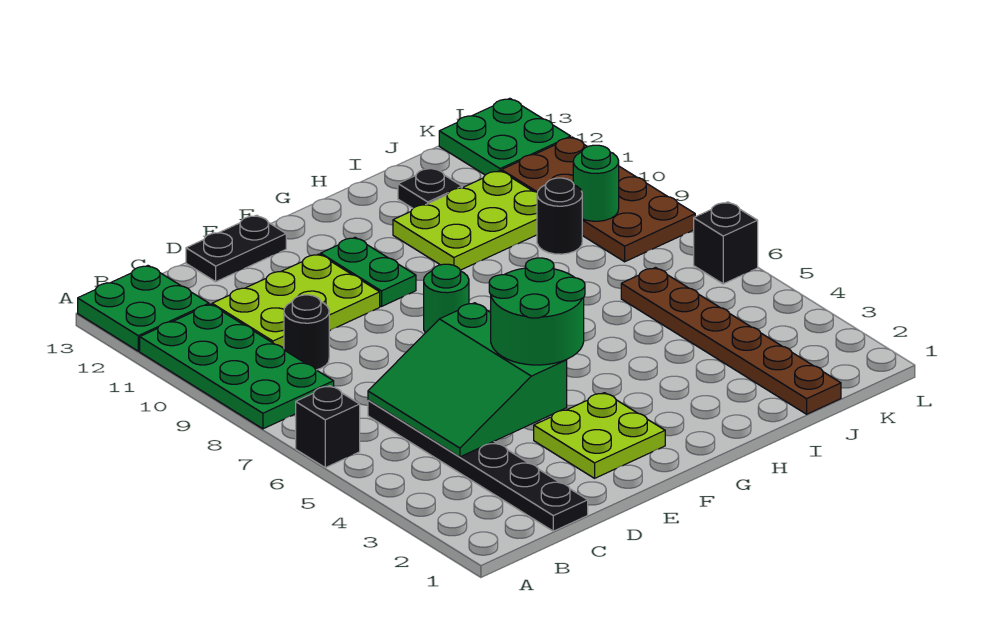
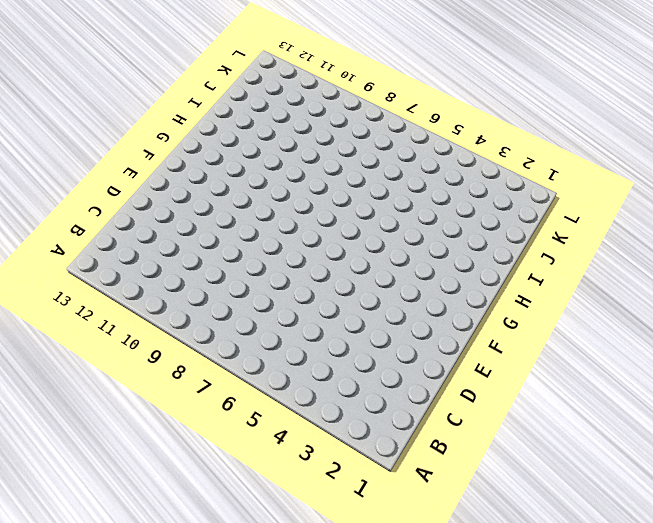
none -> black brick A6 level 1
none -> green plate A8:B11 level 1
none -> green plate A12:B13 level 1

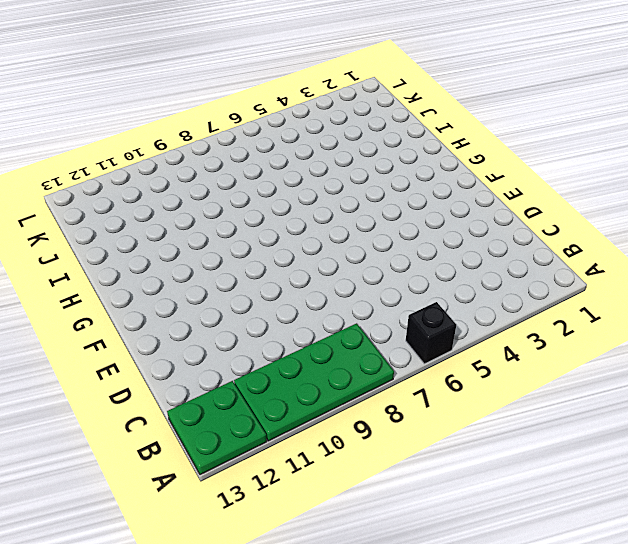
none -> black plate C1:C6 level 1
none -> black round brick C9 level 1
none -> lime plate C10:E11 level 1

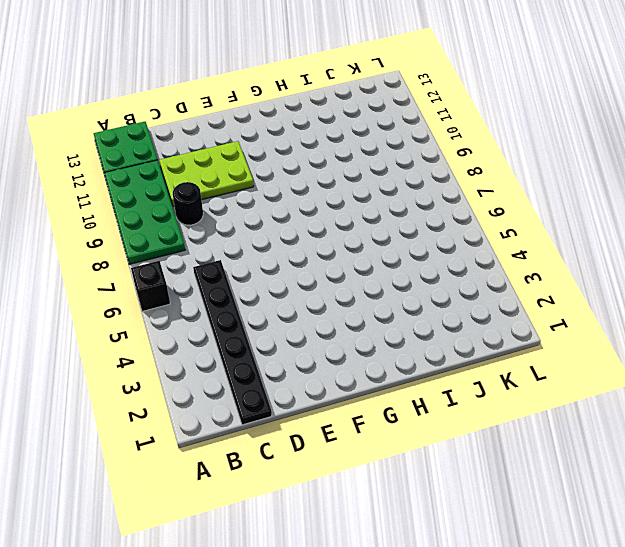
none -> black plate D13:E13 level 1
none -> lime plate E2:F3 level 1
none -> green round brick F8 level 1

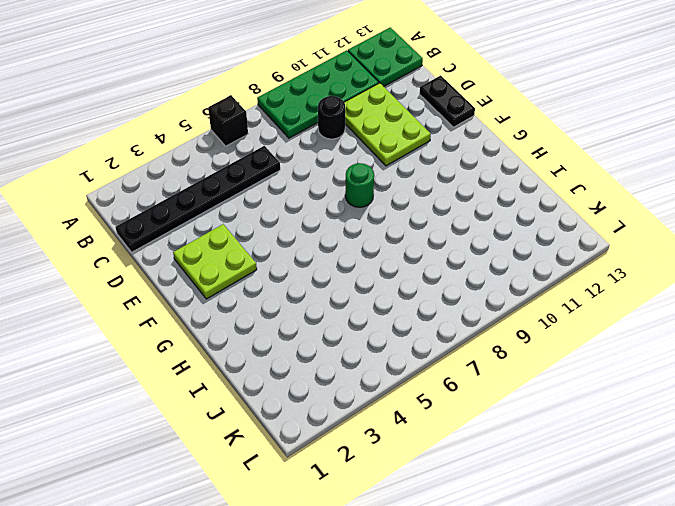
none -> green plate F10:F11 level 1
none -> lime plate H10:J11 level 1
none -> black plate I12 level 1

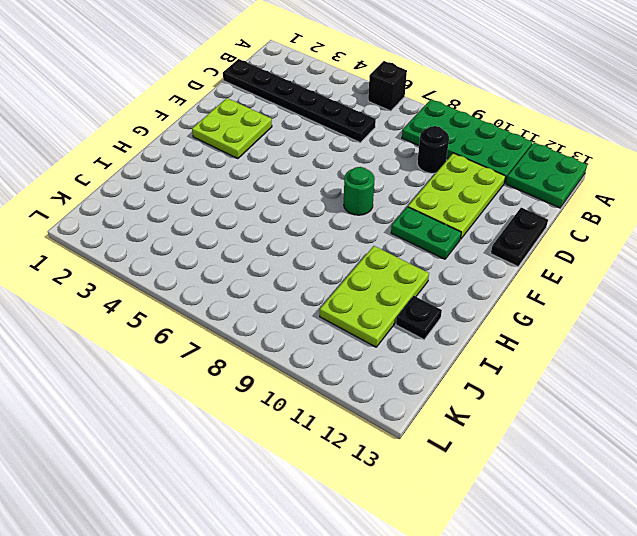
none -> brown plate J1:J6 level 1
none -> black round brick J9 level 1
none -> brown plate K8:L11 level 1

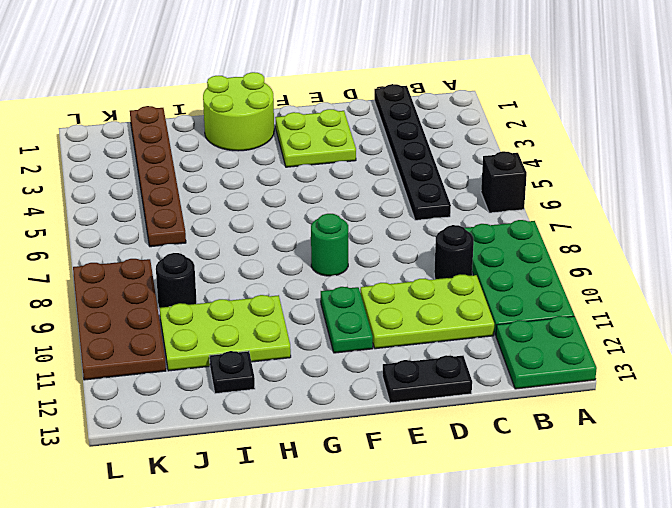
lime round brick G1:H2 level 1 -> none
none -> green plate K12:L13 level 1
none -> black brick L6 level 1
none -> green slope C4:E6 level 2 top E

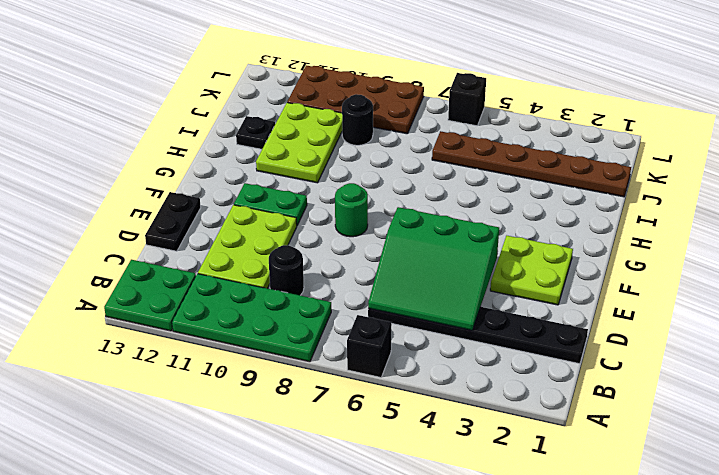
none -> green plate K12:L13 level 1
none -> green round brick K9 level 2
none -> green round brick E4:F5 level 3

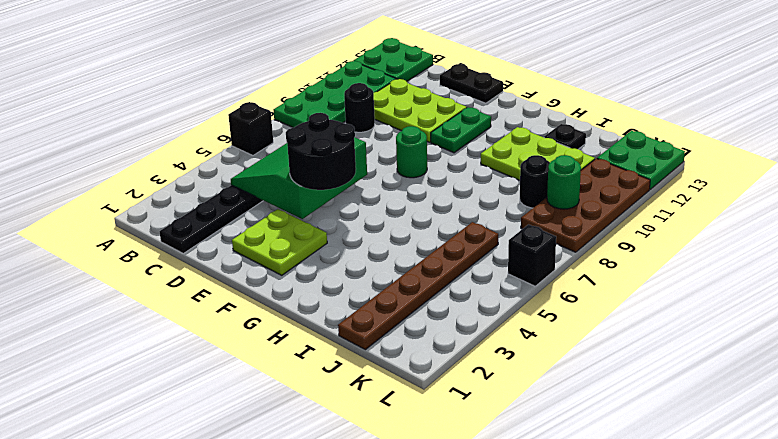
black round brick E4:F5 level 3 -> green round brick E4:F5 level 3

